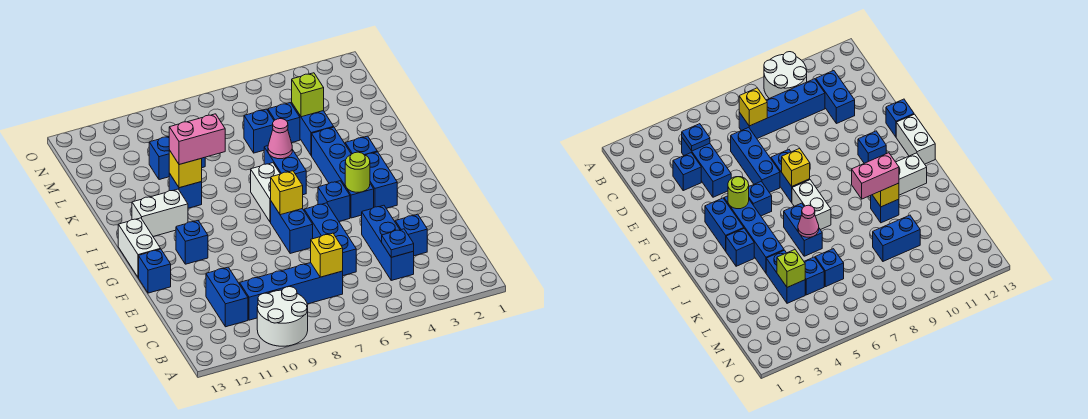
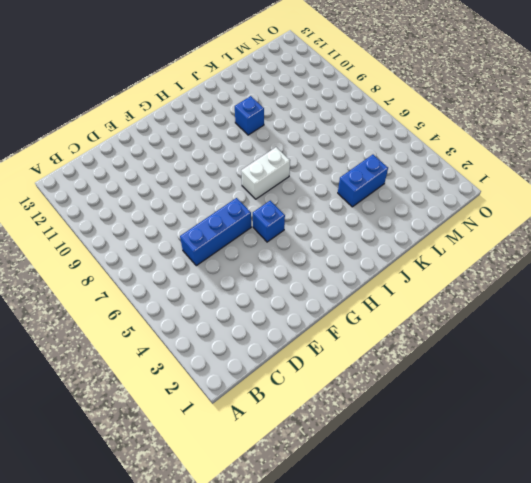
none -> white round brick A9:B10 level 1
none -> blue brick C4:E4 level 1
none -> blue brick C7:C10 level 1
none -> blue brick C11:D11 level 1

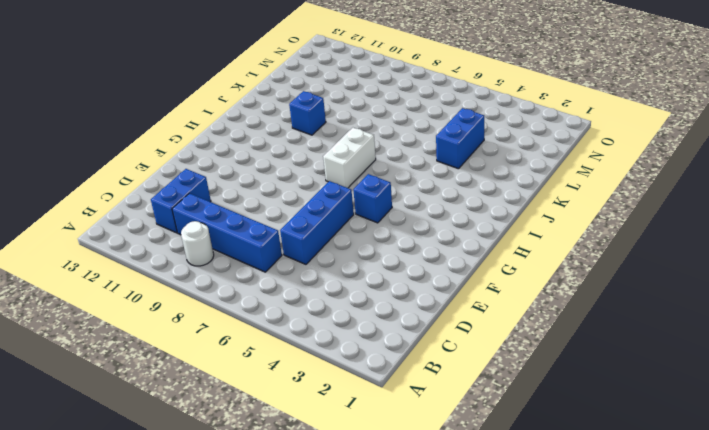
white round brick B9 level 1 -> white round brick A9:B10 level 1
none -> blue brick C4:E4 level 1
none -> blue brick D3 level 1
none -> blue brick F7:G7 level 1
none -> blue brick F13 level 1

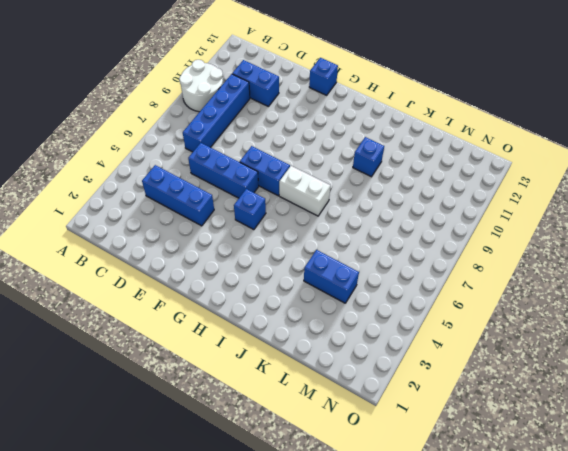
none -> blue brick D3 level 1
none -> blue brick G3:H3 level 1
none -> blue brick G4:J4 level 1
none -> blue brick G11 level 1

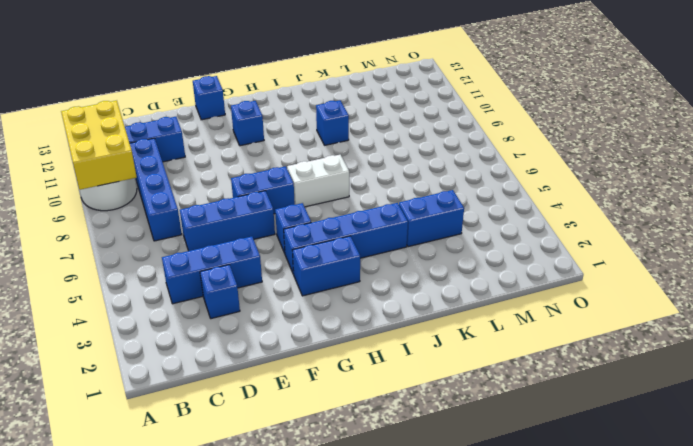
yellow brick A9:B11 level 2 -> none
none -> white brick G13:H13 level 1
none -> blue brick I3 level 1
none -> blue brick I6:J6 level 1
none -> white brick I11:I12 level 1

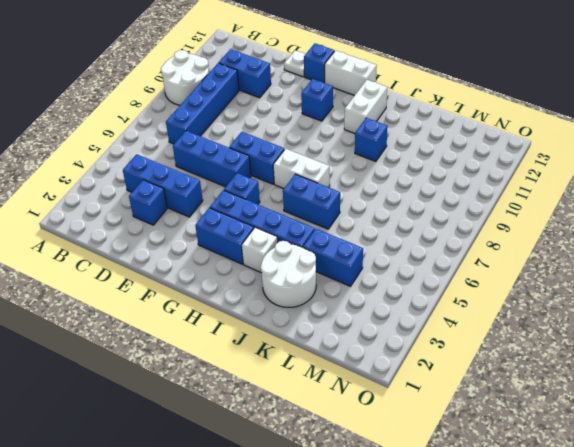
white plate E13 level 1 -> none
white brick I3 level 1 -> blue brick I3 level 1
white round brick J2:K3 level 1 -> none
none -> blue brick L5 level 1
none -> blue brick L6 level 1
none -> blue brick L9:L10 level 1
none -> blue plate C4 level 2

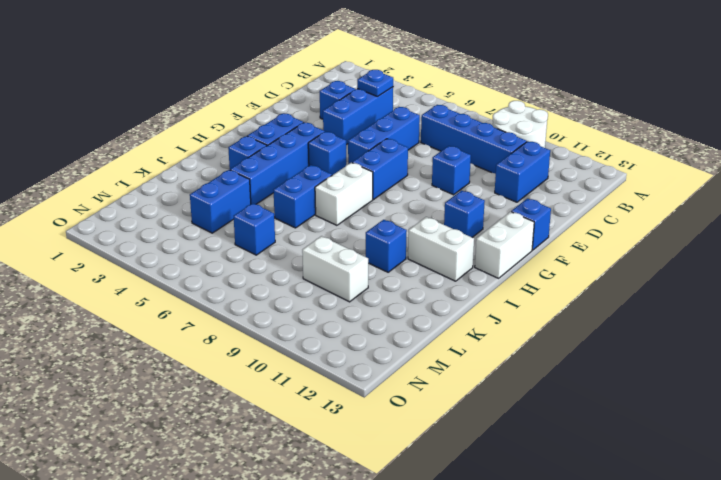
blue brick E9 level 1 -> blue brick L5 level 1
white brick L9:L10 level 1 -> blue brick L9:L10 level 1
none -> yellow brick C7 level 2
none -> lime round brick G4 level 2
none -> yellow brick G7 level 2
none -> pink cone J6 level 2

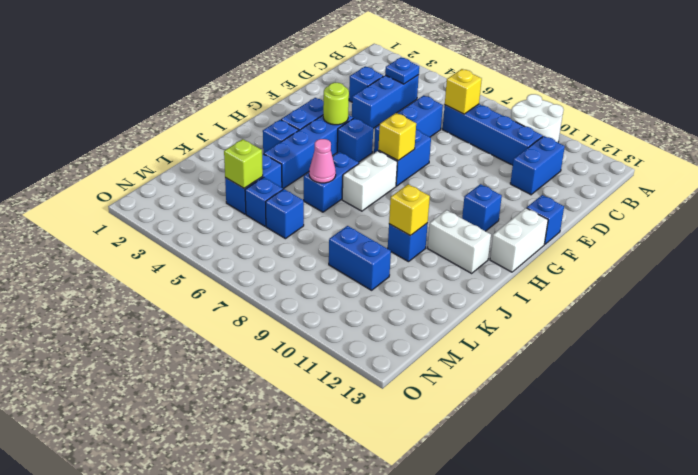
none -> pink brick J9:J10 level 3

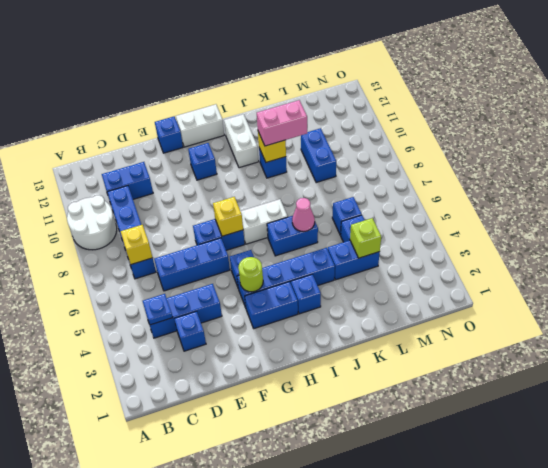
pink brick J10:K10 level 3 -> pink brick J9:J10 level 3

